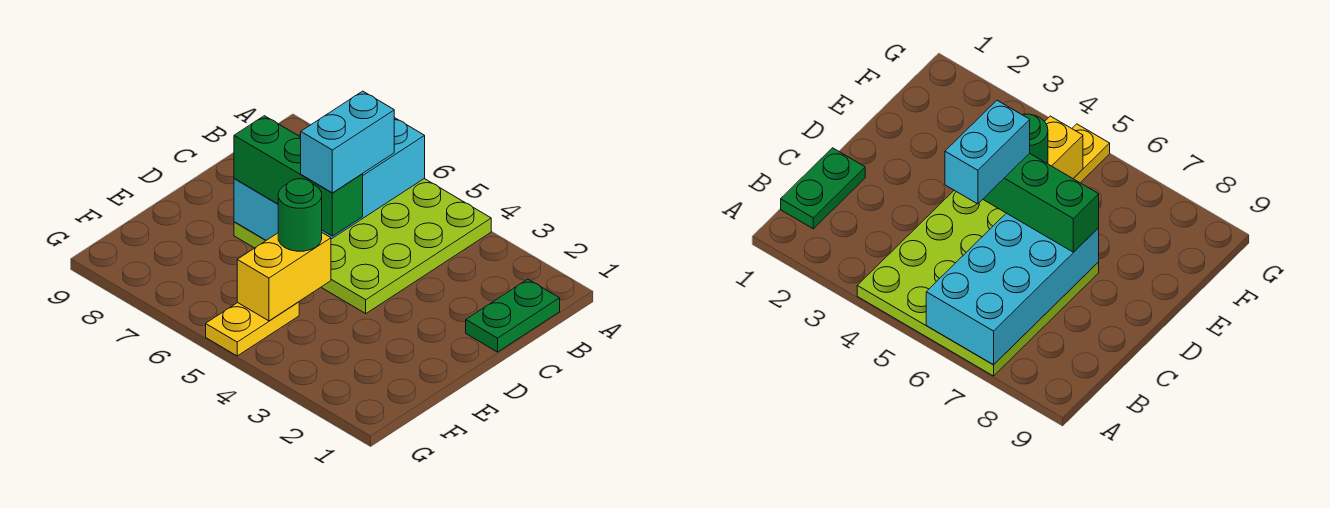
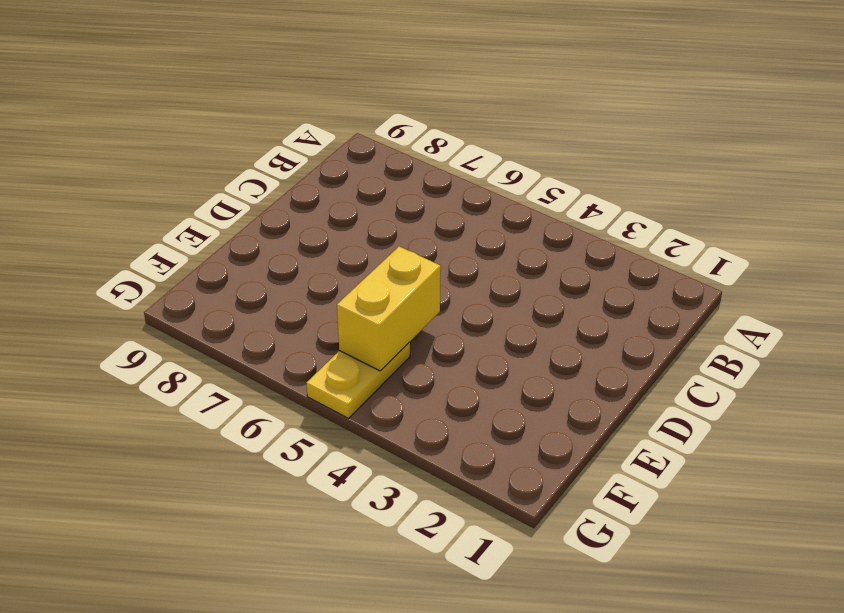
none -> lime plate A4:D7 level 1
none -> green plate B1:C1 level 1

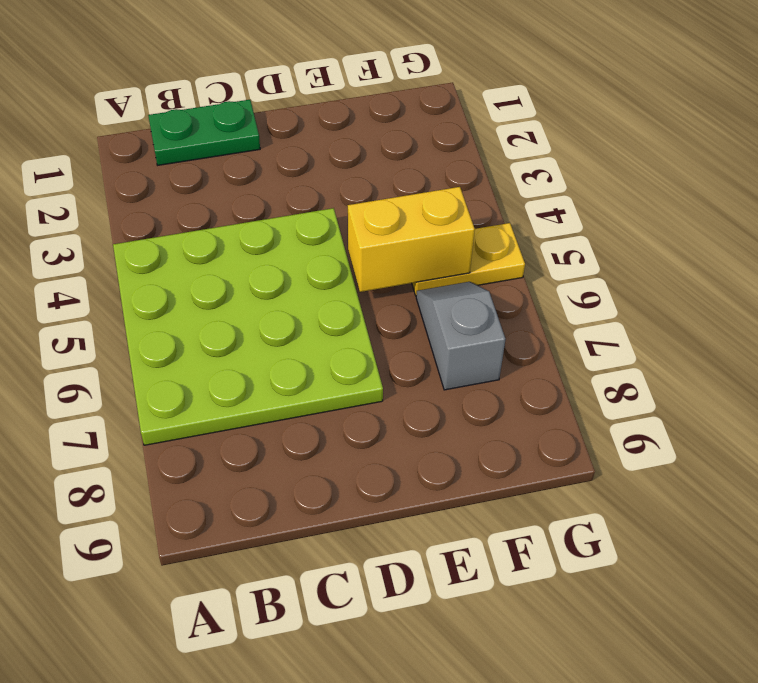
grey slope F6:F7 level 1 top 7 -> none
none -> cyan brick A6:D7 level 2
none -> green brick D5:D7 level 3

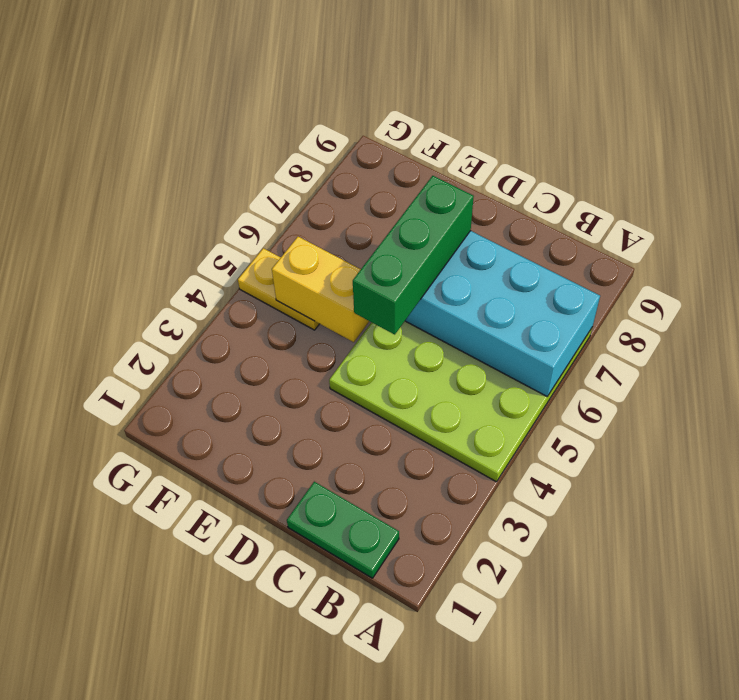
none -> green round brick E5 level 3
none -> cyan brick C5:D5 level 4

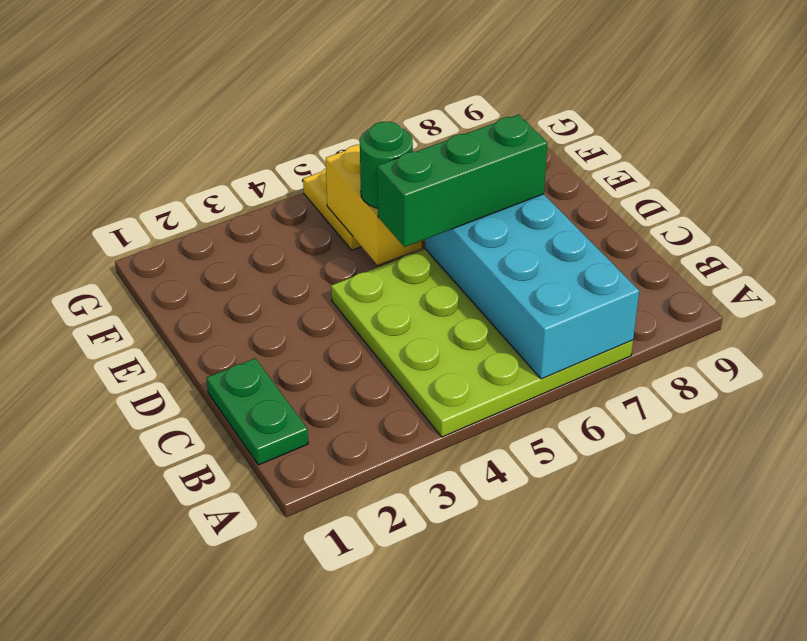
none -> cyan brick C5:D5 level 4

